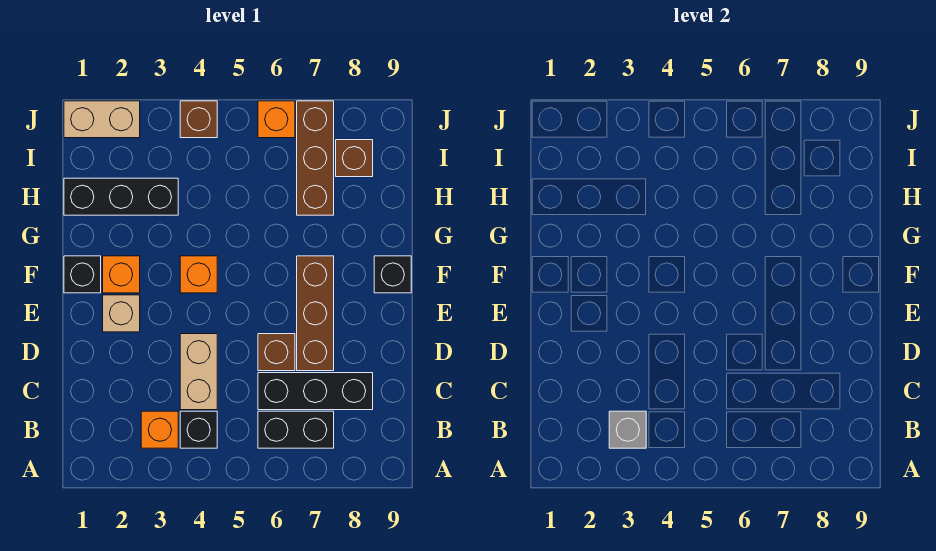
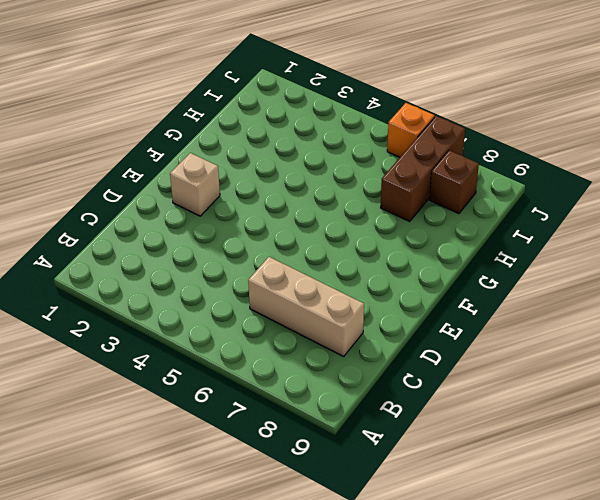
tan brick C6:C8 level 1 -> black brick C6:C8 level 1
none -> orange brick B3 level 1
none -> black brick B4 level 1
none -> black brick B6:B7 level 1

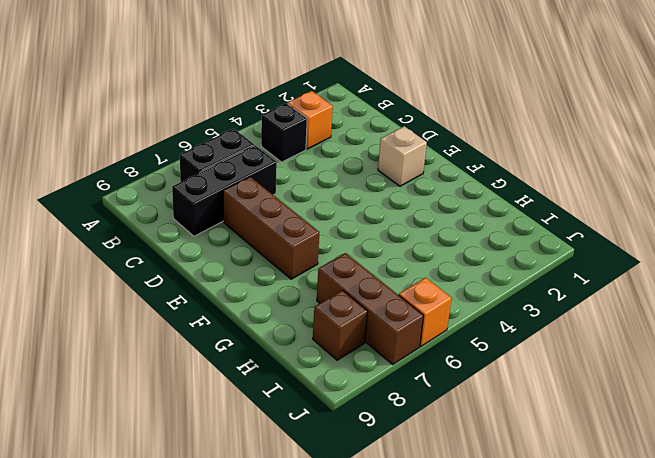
none -> tan brick C4:D4 level 1
none -> brown brick D6 level 1
none -> black brick F1 level 1

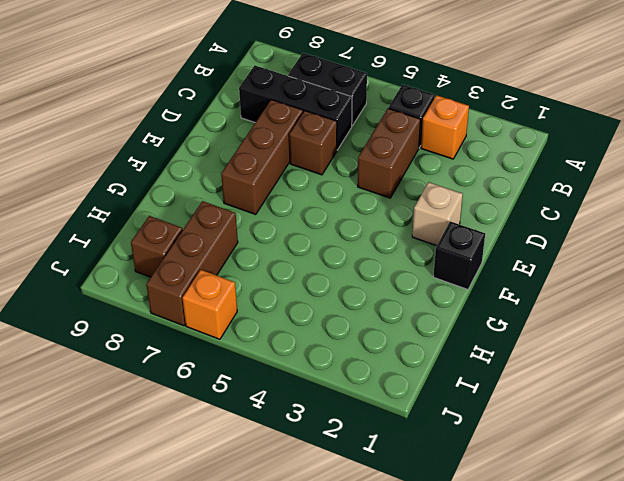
brown brick C4:D4 level 1 -> tan brick C4:D4 level 1
none -> orange brick F2 level 1
none -> orange brick F4 level 1
none -> black brick F9 level 1

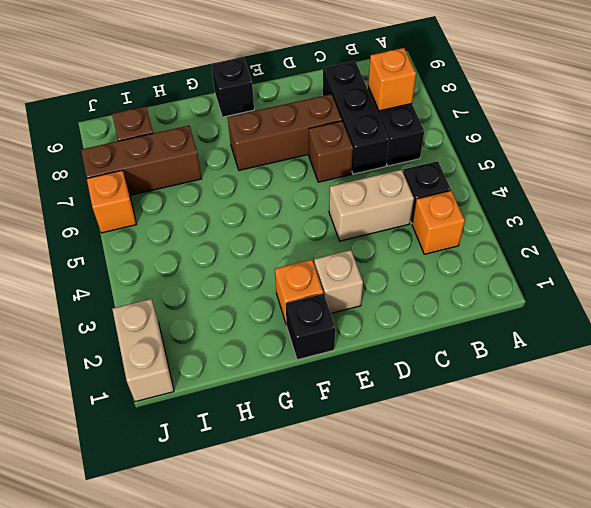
orange brick B7 level 2 -> orange brick F4 level 1
none -> black brick H1:H3 level 1
none -> brown brick J4 level 1
none -> grey brick B3 level 2

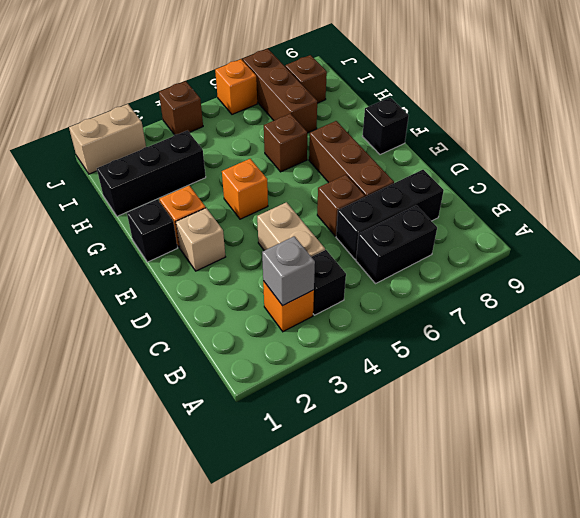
brown brick G6 level 1 -> none

